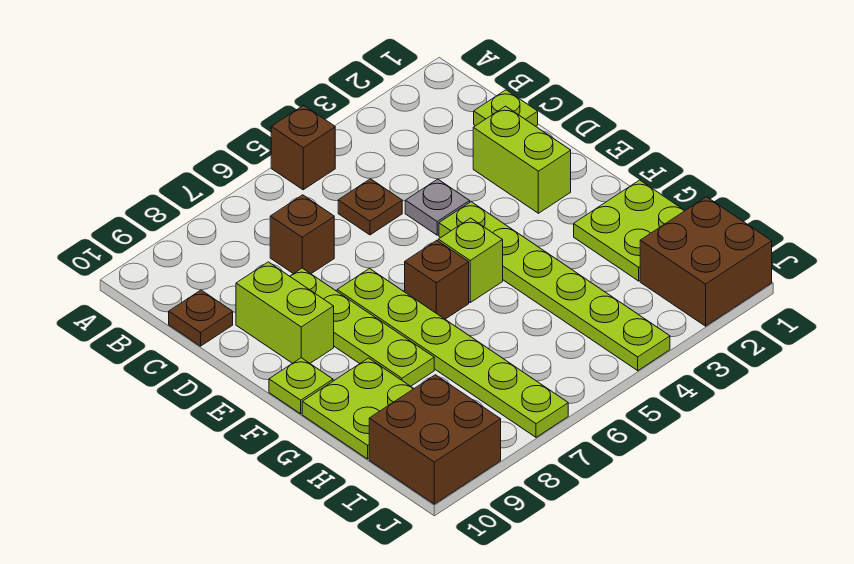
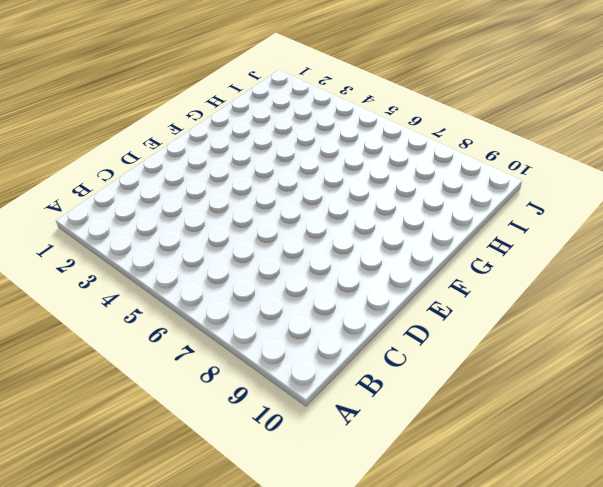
none -> brown brick A5 level 1
none -> lime plate C1 level 1
none -> brown plate C5 level 1

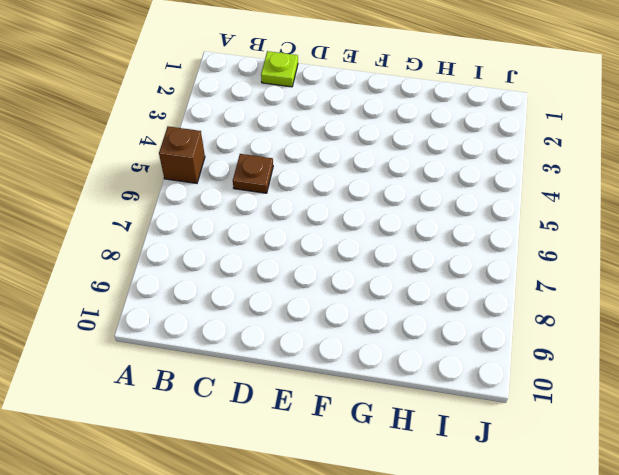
none -> brown brick C7 level 1
none -> brown plate C10 level 1
none -> lime brick D2:E2 level 1

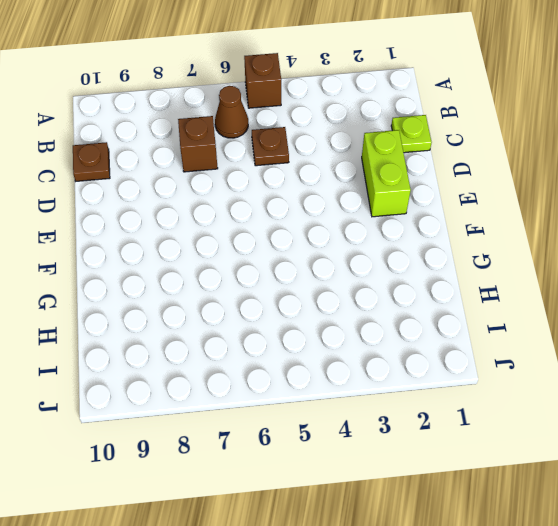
brown cone B6 level 1 -> none
none -> grey plate D4 level 1
none -> lime plate D8:G8 level 1
none -> lime brick D9:E9 level 1

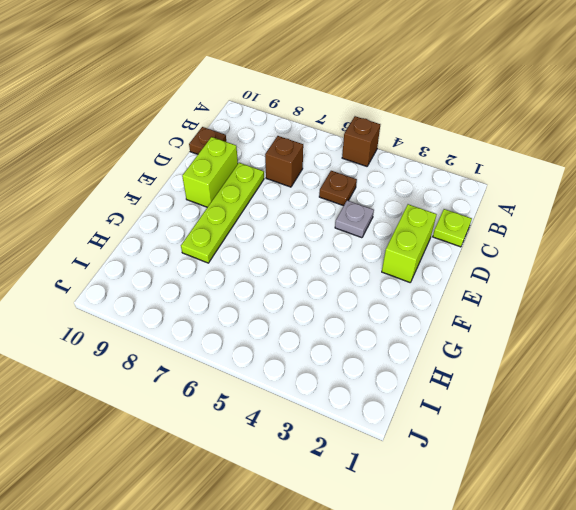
none -> lime plate E4:J4 level 1
none -> lime plate E7:J7 level 1
none -> lime brick F5 level 1

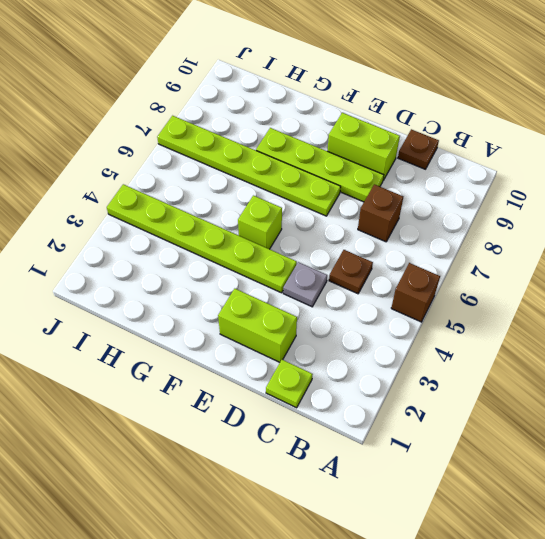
none -> brown brick F6 level 1
none -> lime plate F10 level 1
none -> lime plate G1:H2 level 1

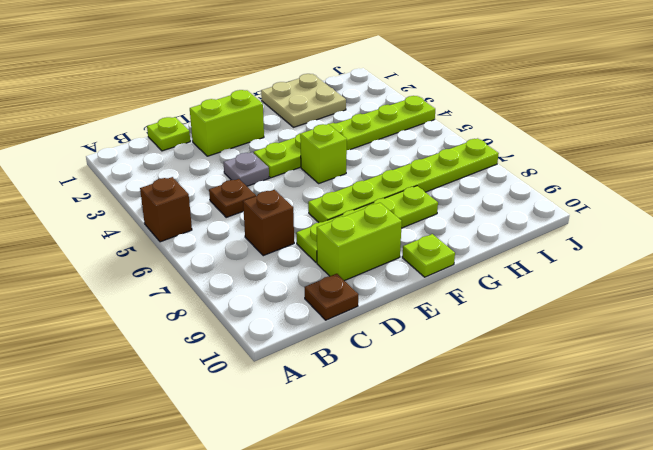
tan plate G1:H2 level 1 -> lime plate G1:H2 level 1
none -> brown brick F6 level 1
none -> lime plate G9:H10 level 1
none -> brown brick I1:J2 level 1

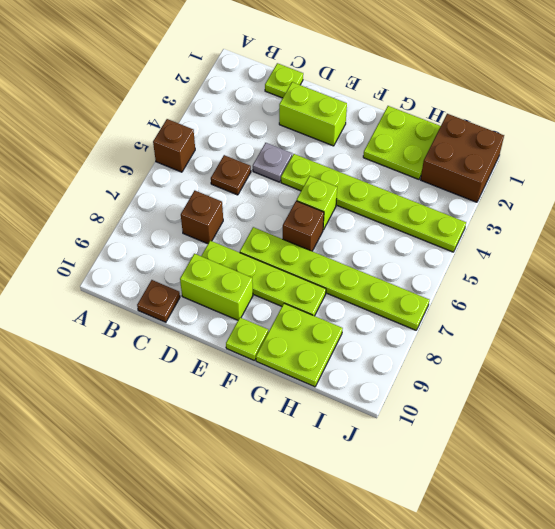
none -> brown brick I9:J10 level 1

